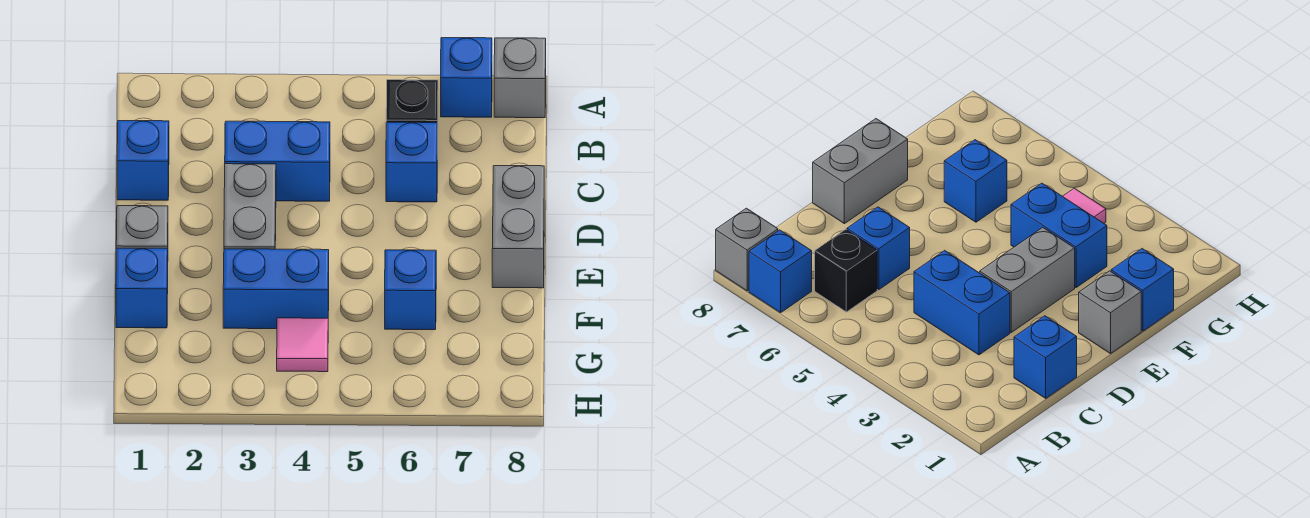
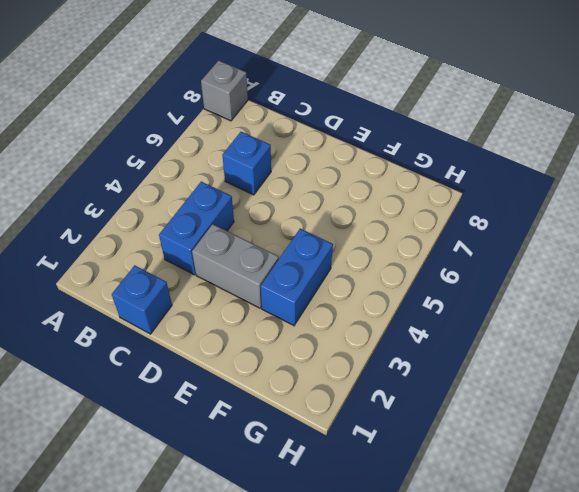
none -> blue brick A7 level 1
none -> black brick B6 level 1
none -> grey brick D8:E8 level 1

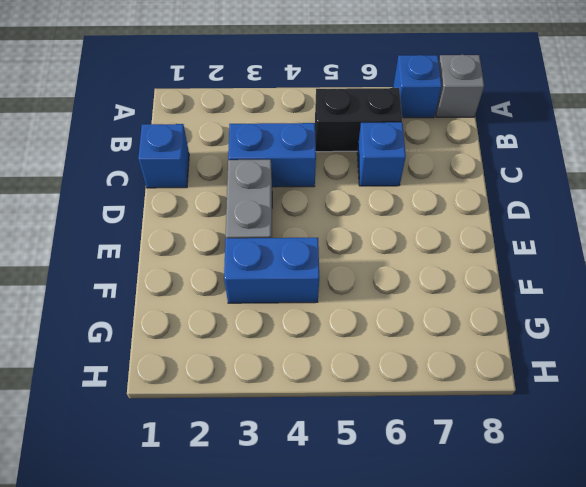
black brick B5:B6 level 1 -> black brick B6 level 1
none -> grey brick D8:E8 level 1
none -> grey brick E1 level 1
none -> blue brick F1 level 1

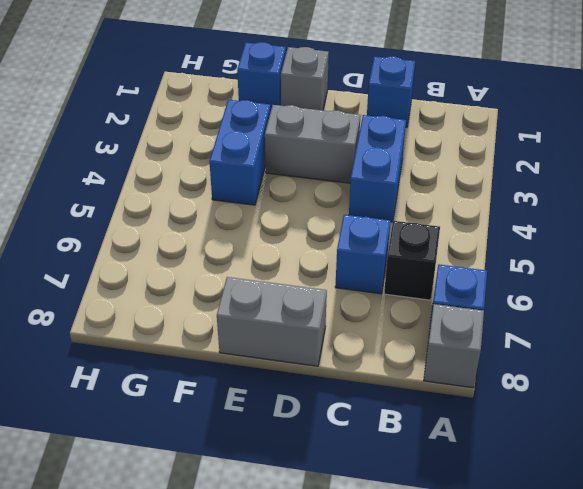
none -> blue brick F6 level 1
none -> pink tile G4 level 1

